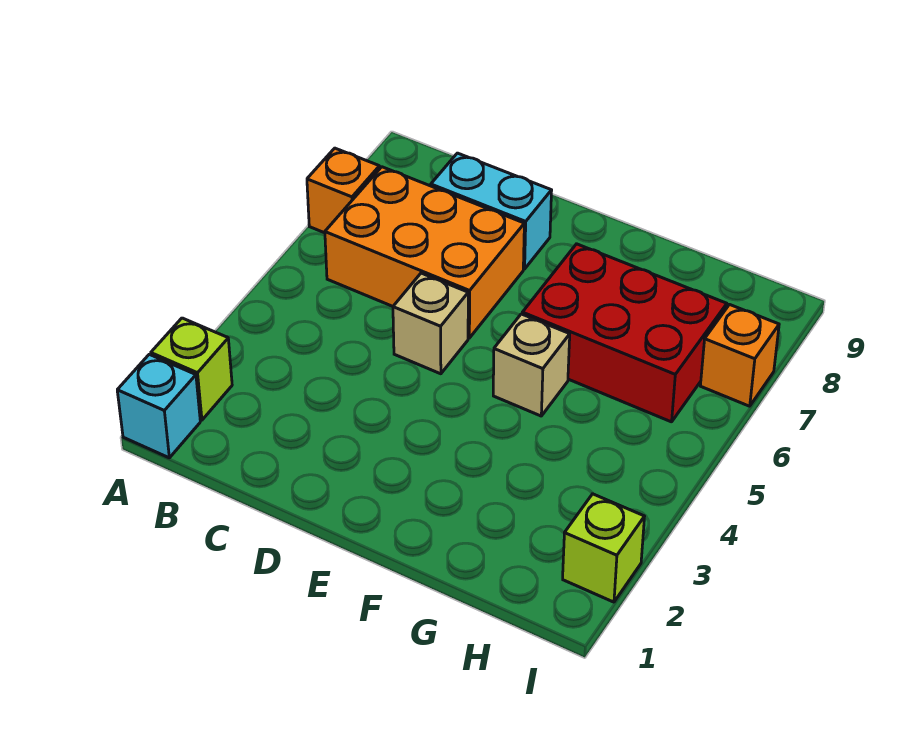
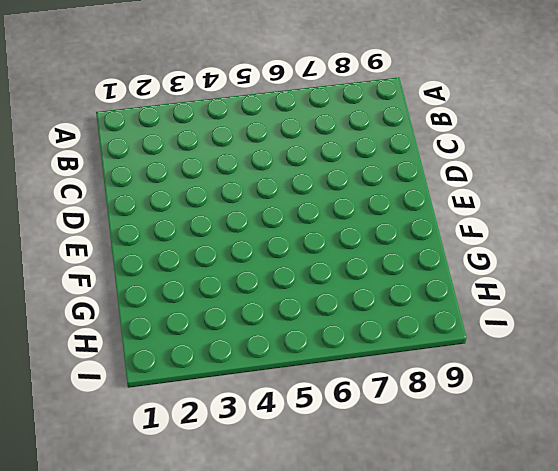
none -> cyan brick A1 level 1
none -> lime brick A2 level 1

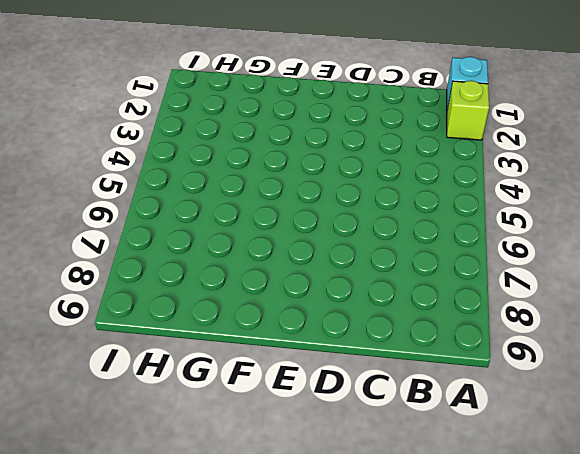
none -> orange brick A7 level 1
none -> orange brick B6:D7 level 1

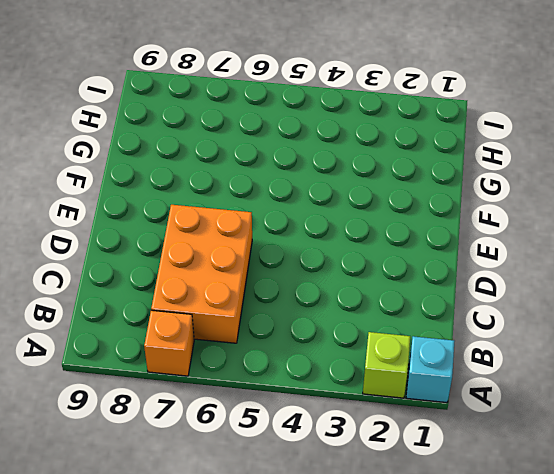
none -> cyan brick C8:D8 level 1
none -> tan brick D5 level 1

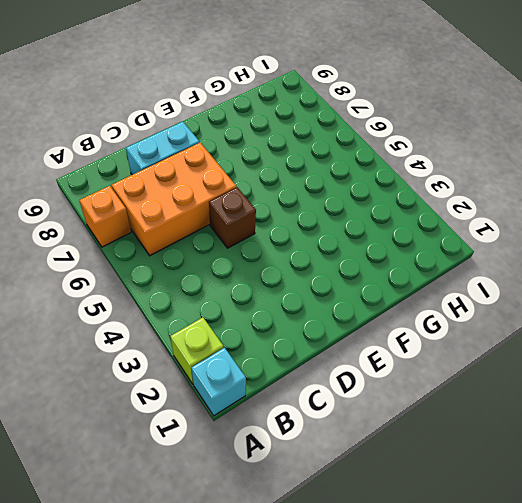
brown brick D5 level 1 -> tan brick D5 level 1
none -> tan brick F5 level 1
none -> red brick F6:H7 level 1

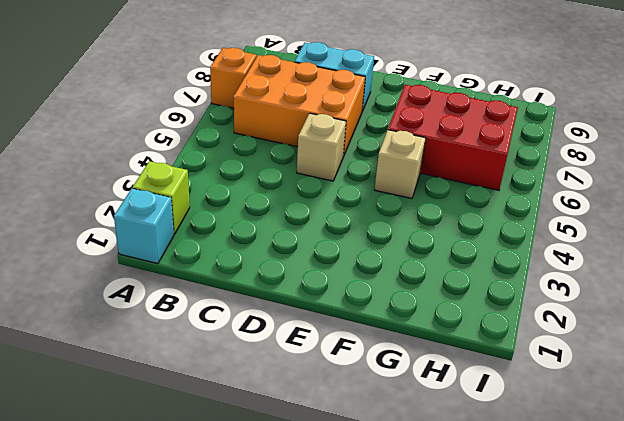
none -> lime brick I2 level 1
none -> orange brick I7 level 1

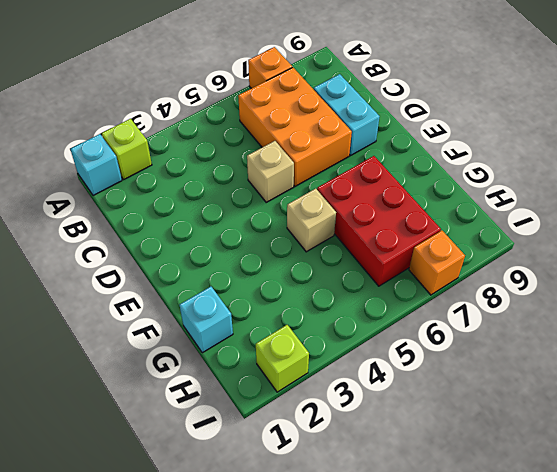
cyan brick G1 level 1 -> none

